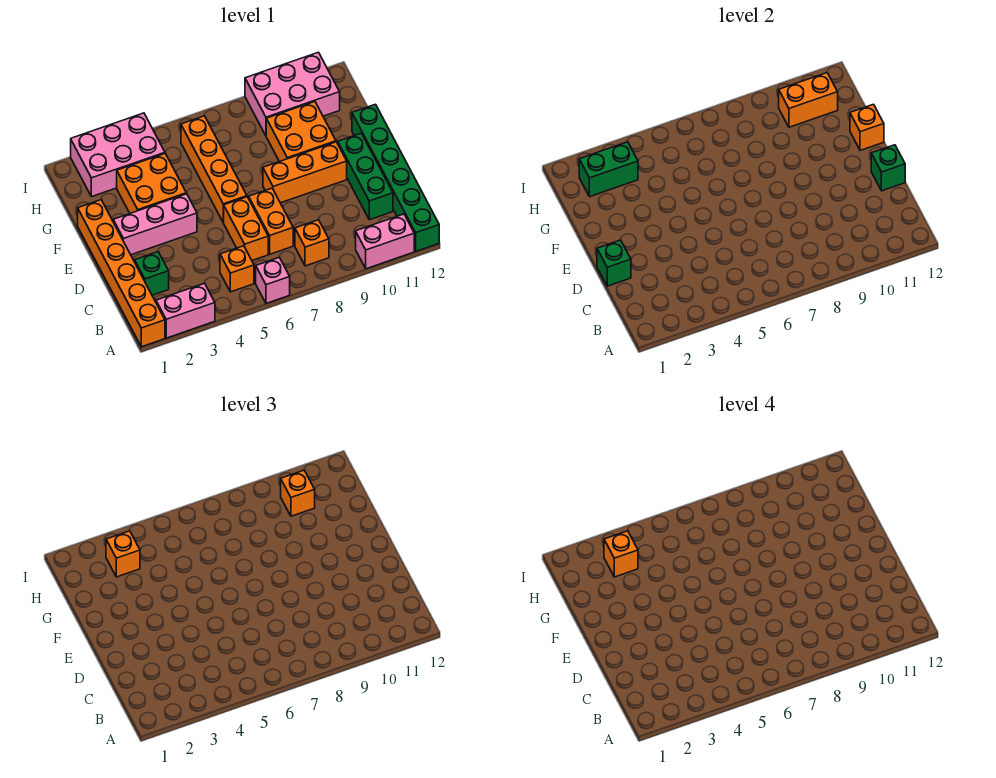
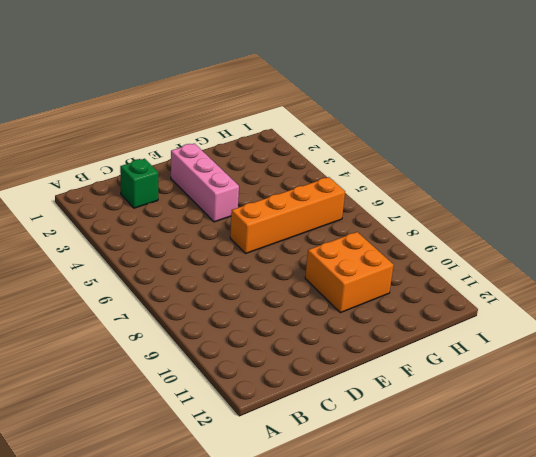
none -> orange brick A1:F1 level 1
none -> pink brick A2:A3 level 1
none -> pink brick A6 level 1

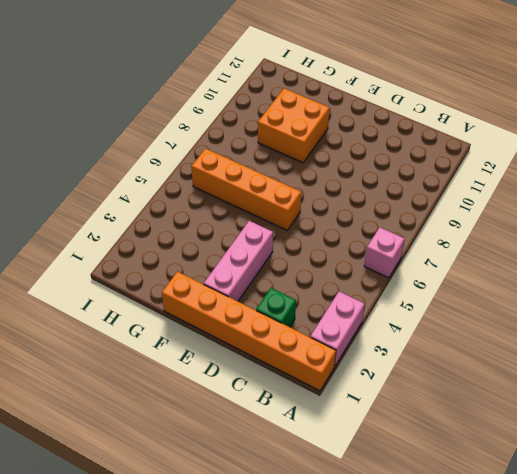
none -> pink brick A10:A11 level 1
none -> green brick A12:F12 level 1
none -> orange brick B5 level 1

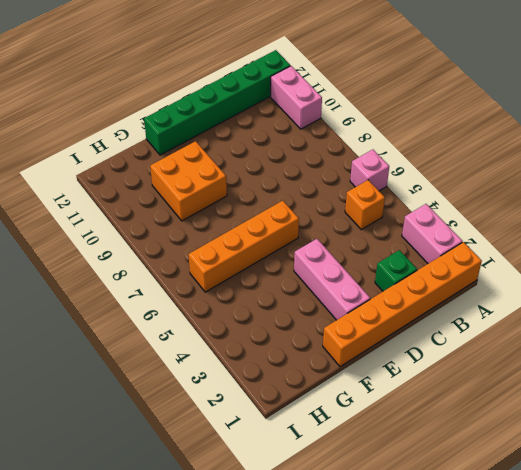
none -> orange brick B8 level 1
none -> orange brick C6:D6 level 1
none -> orange brick C7:D7 level 1

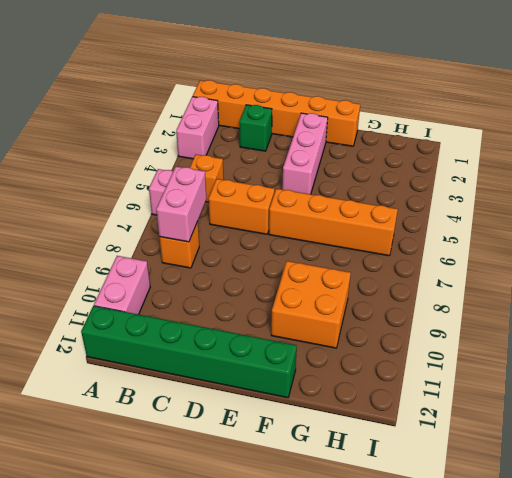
pink brick B7:B8 level 2 -> none
none -> orange brick C7:D7 level 1
none -> green brick C11:E11 level 1
none -> orange brick E8:E10 level 1

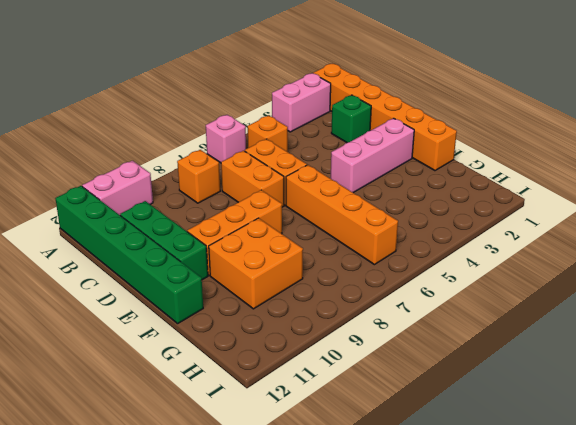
none -> orange brick F3:G4 level 1
none -> pink brick H2:I4 level 1
none -> pink brick H9:I11 level 1

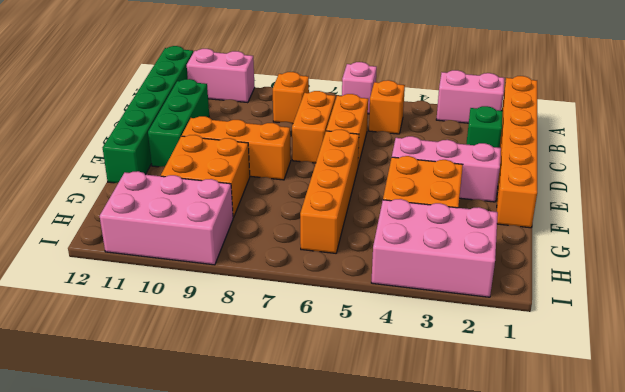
none -> green brick D1 level 2
none -> green brick D12 level 2
none -> orange brick F12 level 2

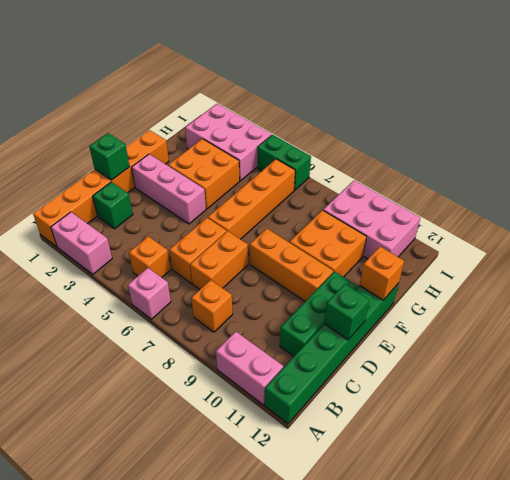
green brick I5:I6 level 1 -> green brick H2:H3 level 2
none -> orange brick H10:H11 level 2
none -> orange brick H3 level 3
none -> orange brick H10 level 3

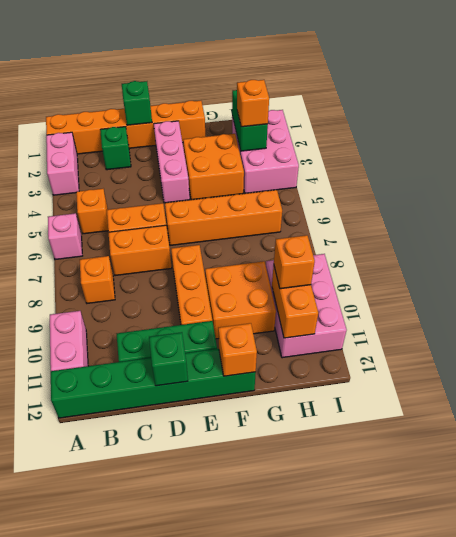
none -> orange brick H3 level 4

